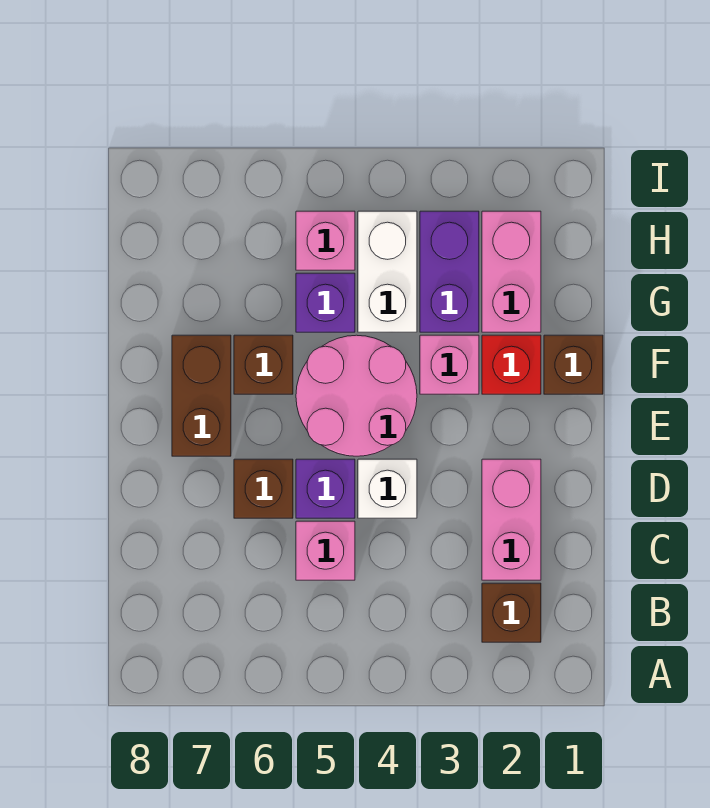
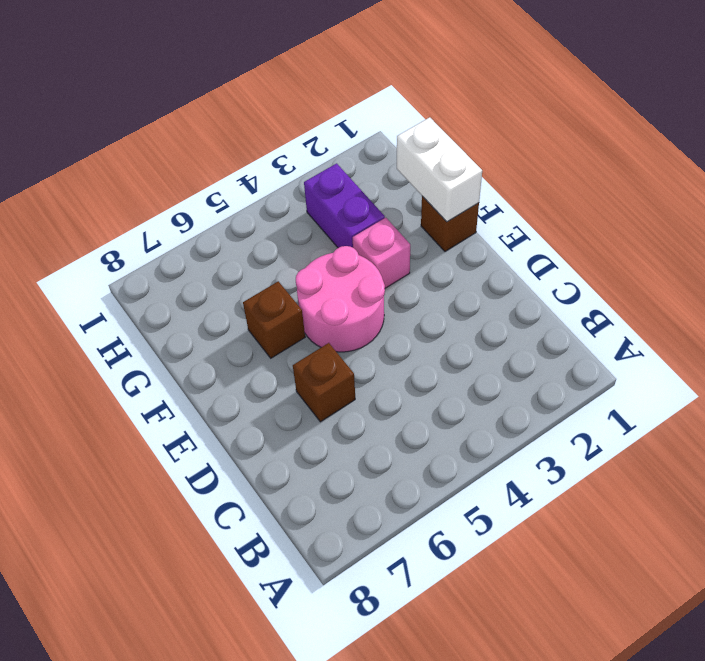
white brick F1:G1 level 2 -> white brick G4:H4 level 1
none -> brown brick B2 level 1
none -> pink brick C2:D2 level 1
none -> pink brick C5 level 1

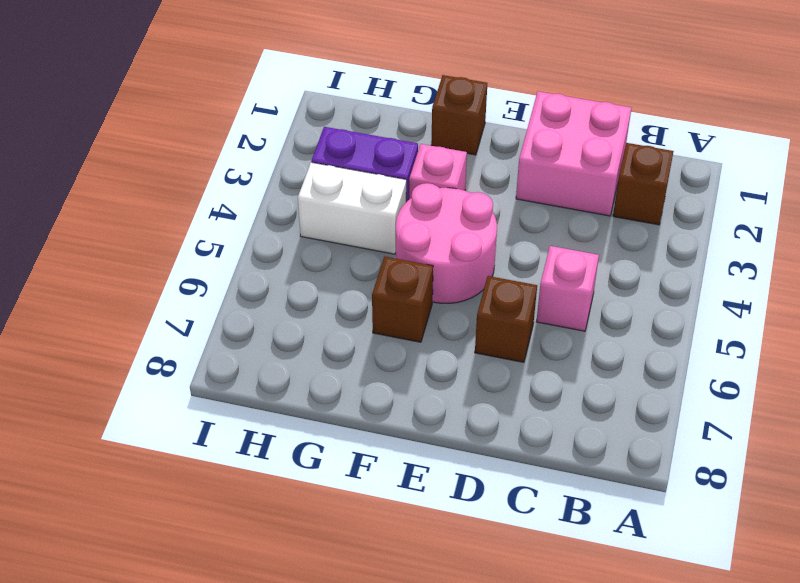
pink brick C1:D2 level 1 -> pink brick C2:D2 level 1
none -> white brick D4 level 1
none -> purple brick D5 level 1
none -> brown brick E7:F7 level 1

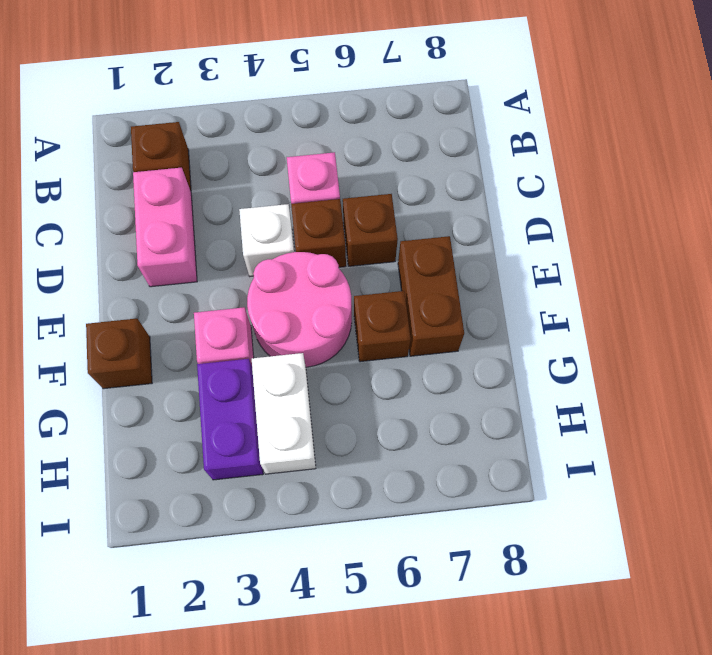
brown brick D5 level 1 -> purple brick D5 level 1
none -> red brick F2 level 1
none -> pink brick G2:H2 level 1
none -> purple brick G5 level 1

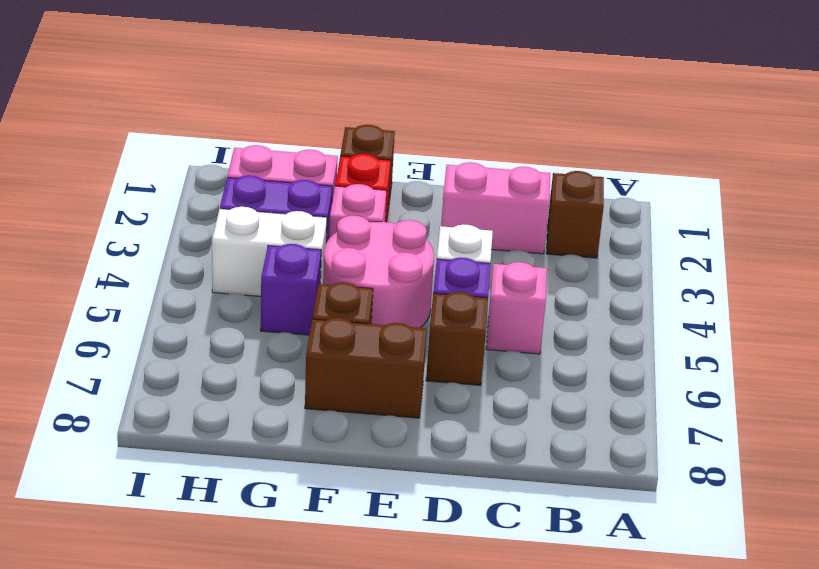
none -> pink brick H5 level 1

